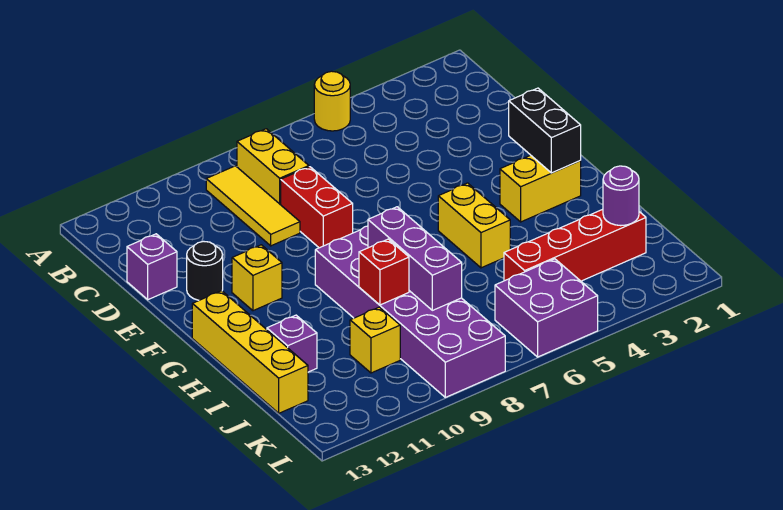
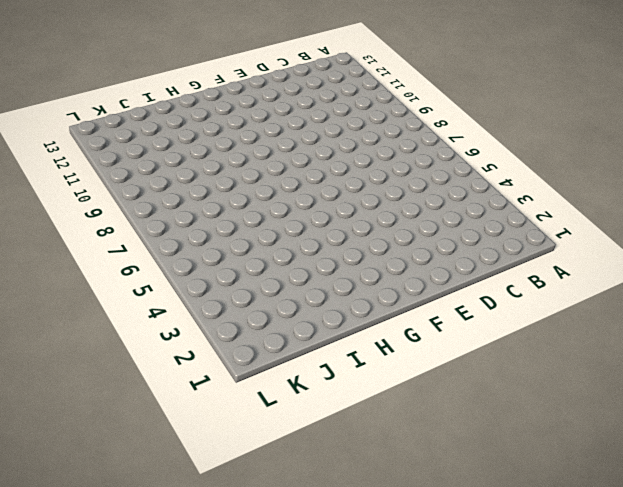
none -> yellow round brick A5 level 1
none -> yellow brick B8:C8 level 1
none -> yellow tile B9:D9 level 1

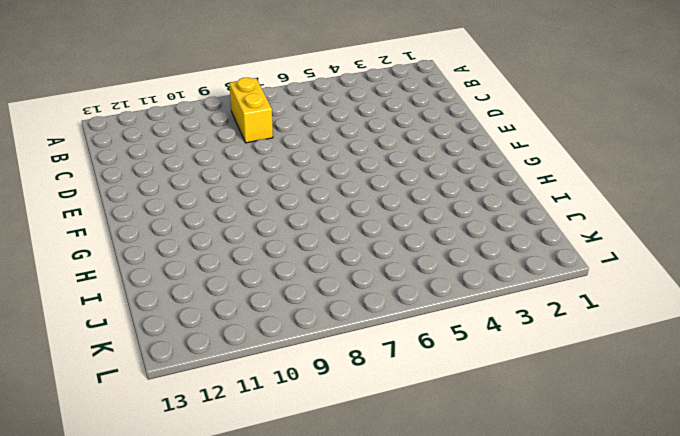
none -> yellow round brick A5 level 1
none -> yellow tile B9:D9 level 1
none -> red brick D8:E8 level 1

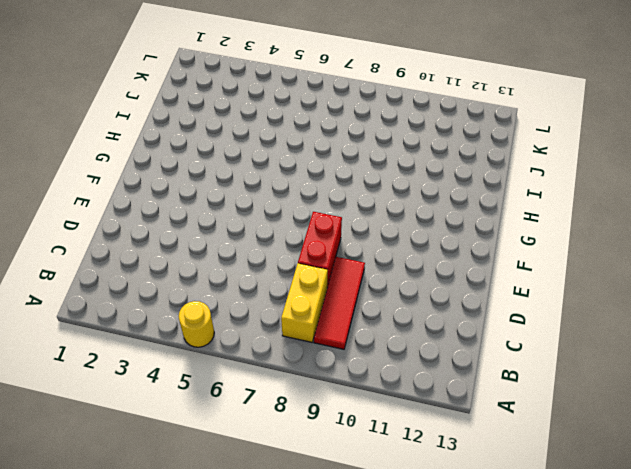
red tile B9:D9 level 1 -> yellow tile B9:D9 level 1
none -> purple brick D13 level 1
none -> black round brick E12 level 1
none -> yellow brick F11 level 1

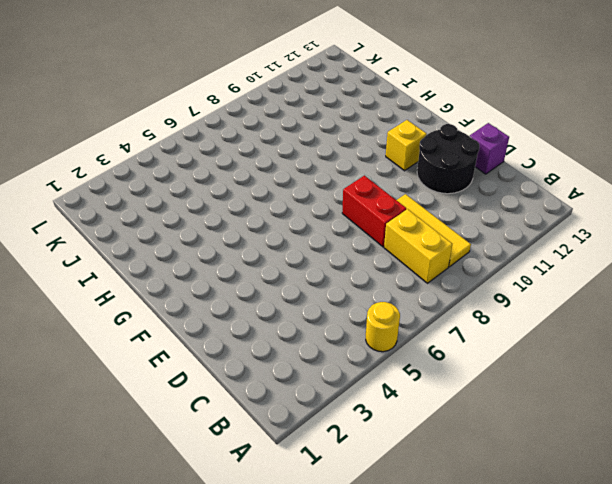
black round brick D11:E12 level 1 -> black round brick E12 level 1
none -> yellow brick G2:G3 level 1
none -> yellow brick G5:H5 level 1
none -> purple brick G8:L9 level 1

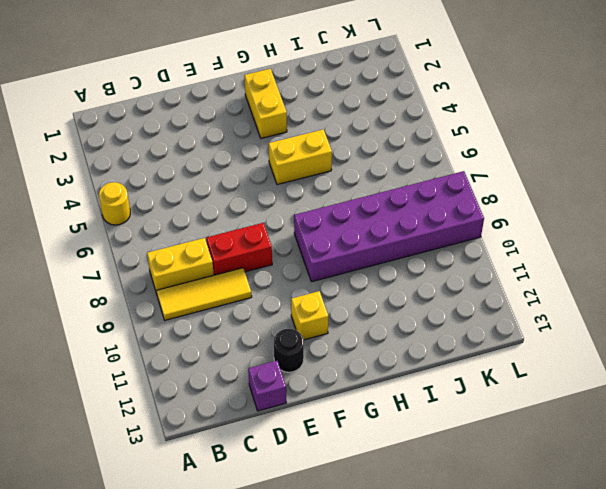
none -> yellow brick G13:J13 level 1
none -> purple brick I12 level 1
none -> red brick J2:J5 level 1

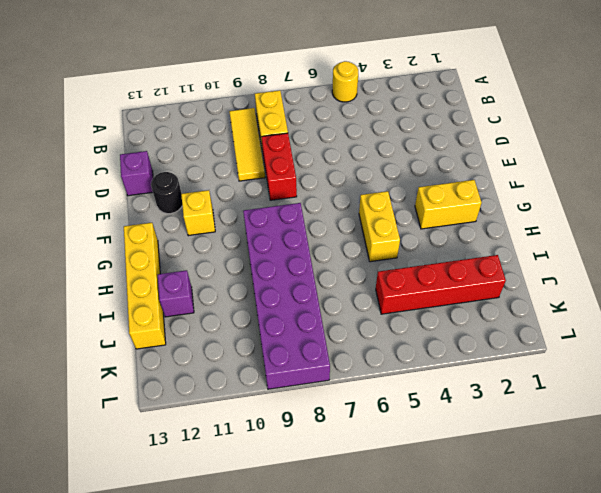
none -> yellow brick J10 level 1
none -> purple brick K5:L6 level 1
none -> black brick F2:G2 level 2

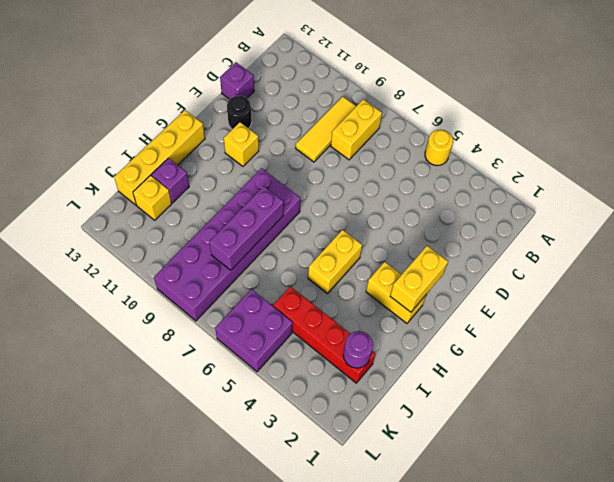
yellow brick F2:G2 level 2 -> black brick F2:G2 level 2
yellow brick J12 level 1 -> yellow brick J10 level 1
none -> red brick D8:E8 level 1
none -> red brick I9 level 2

